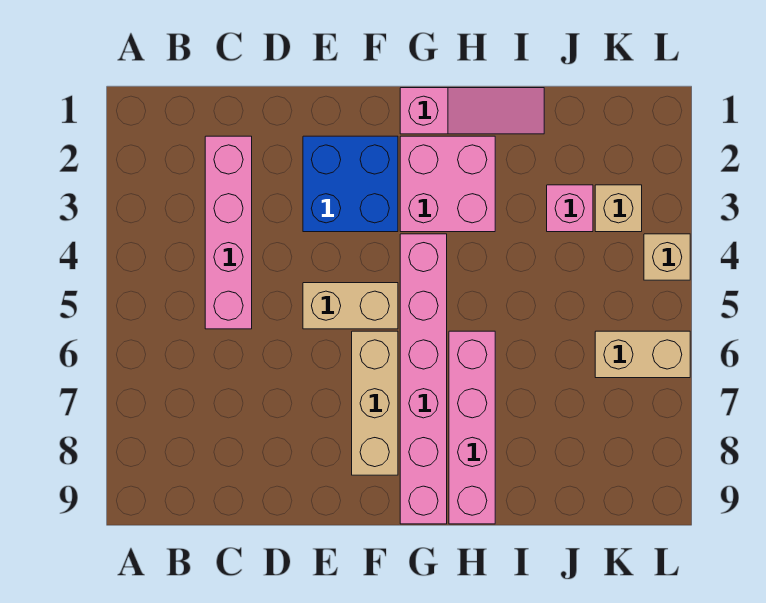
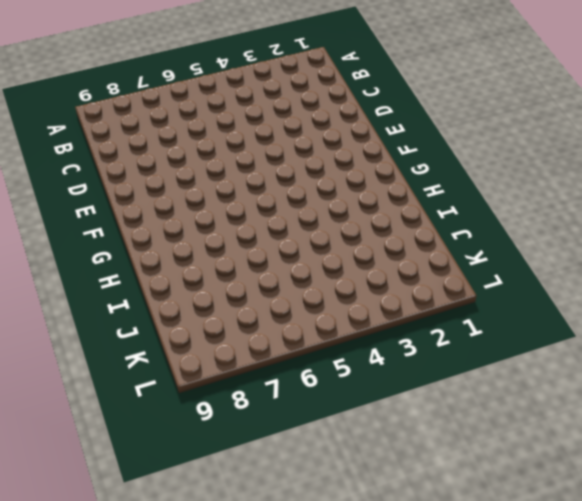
none -> pink brick C2:C5 level 1
none -> blue brick E2:F3 level 1
none -> tan brick E5:F5 level 1

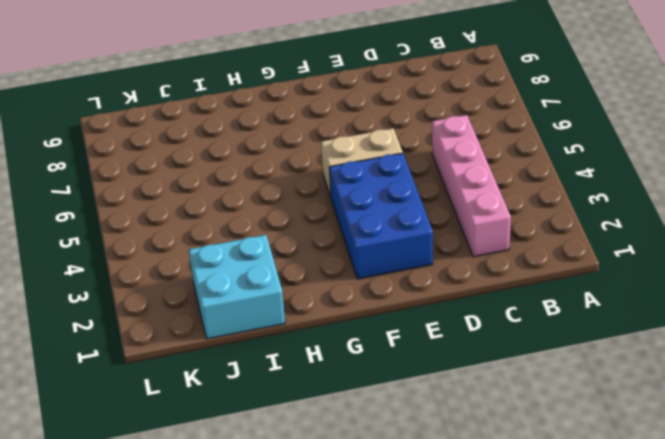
blue brick E2:F4 level 1 -> blue brick E2:F3 level 1
cyan brick I1:J2 level 1 -> pink slope G1:I1 level 1 top G
none -> tan brick F6:F8 level 1
none -> pink brick G2:H3 level 1
none -> pink brick G4:G9 level 1

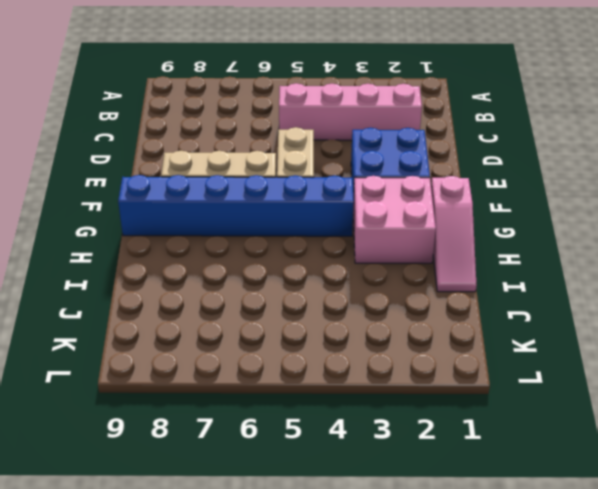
blue brick G4:G9 level 1 -> pink brick G4:G9 level 1
none -> pink brick H6:H9 level 1
none -> pink brick J3 level 1
none -> tan brick K3 level 1

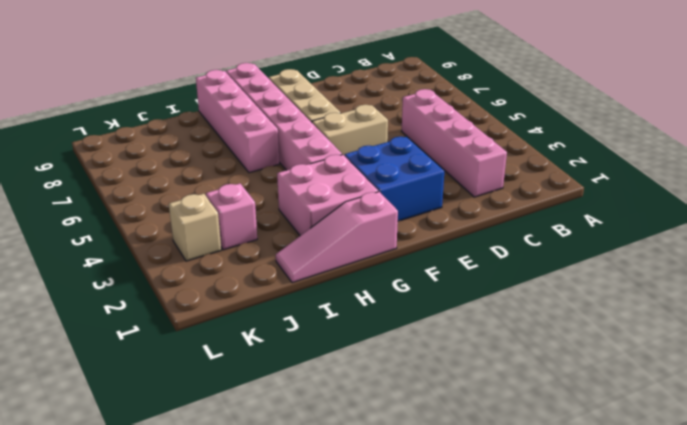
none -> tan brick K6:L6 level 1
none -> tan brick L4 level 1

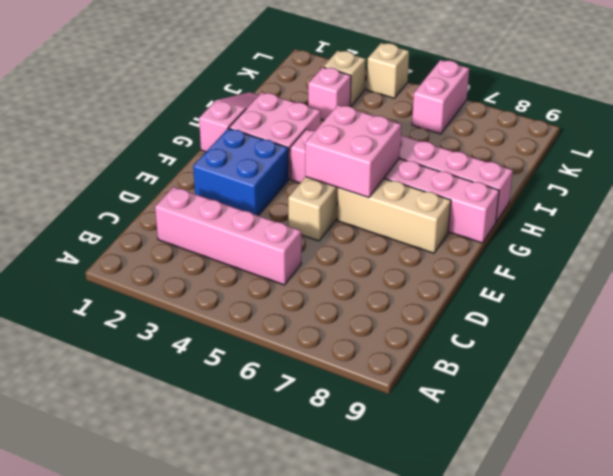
pink brick F5:G6 level 2 -> none
pink brick K6:L6 level 1 -> tan brick K6:L6 level 1

